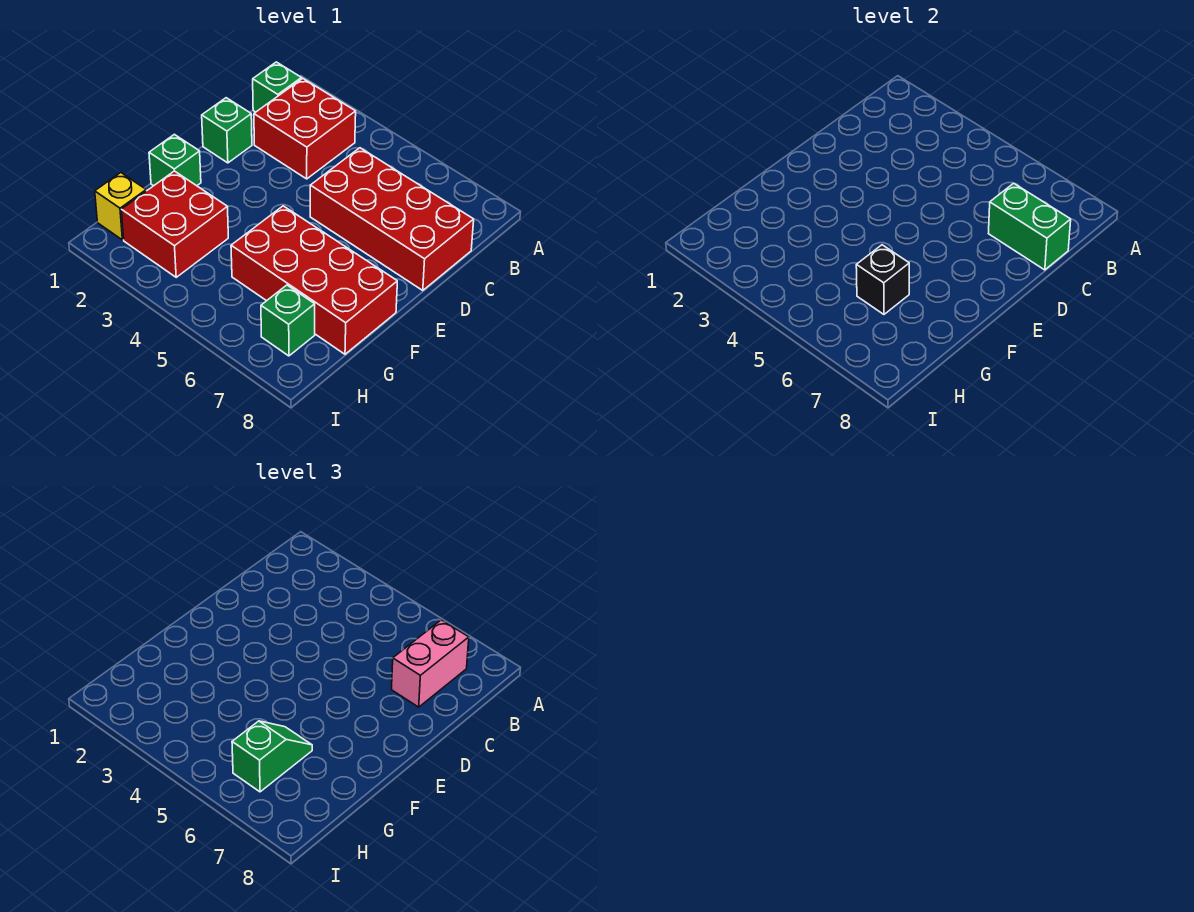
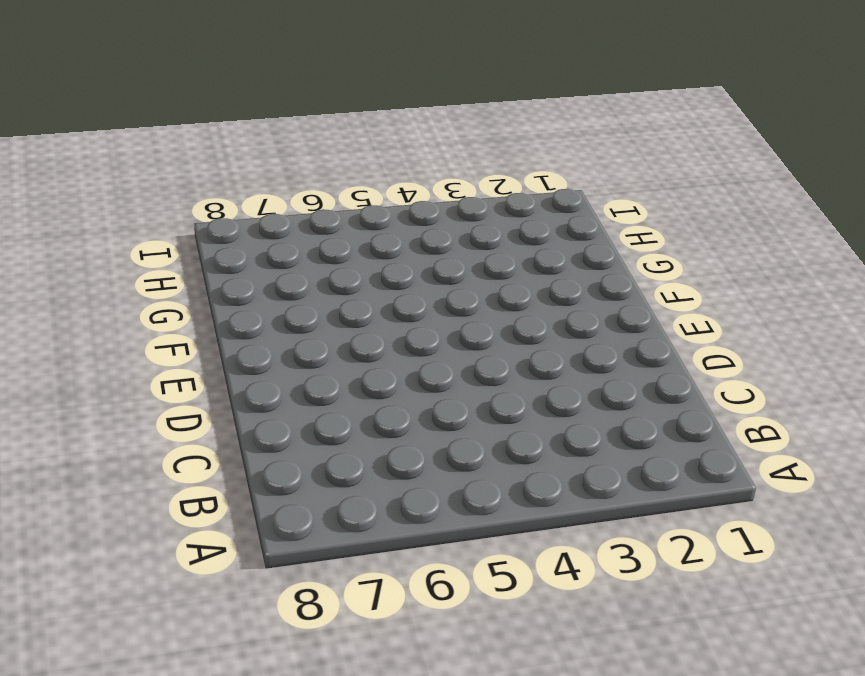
none -> green brick B1 level 1
none -> red brick B2:C3 level 1
none -> red brick C5:D8 level 1

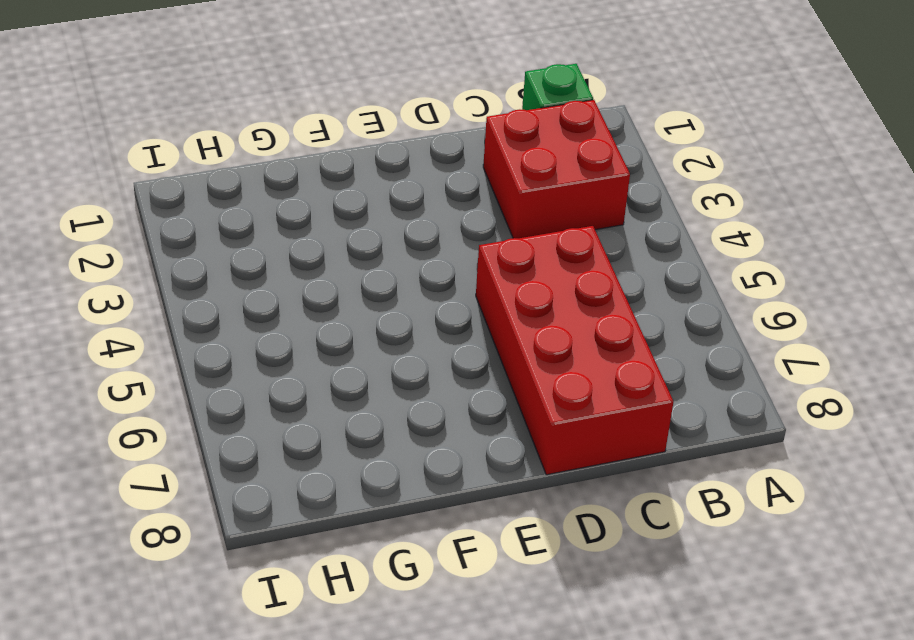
none -> green brick D1 level 1
none -> green brick F1 level 1
none -> red brick F5:G8 level 1

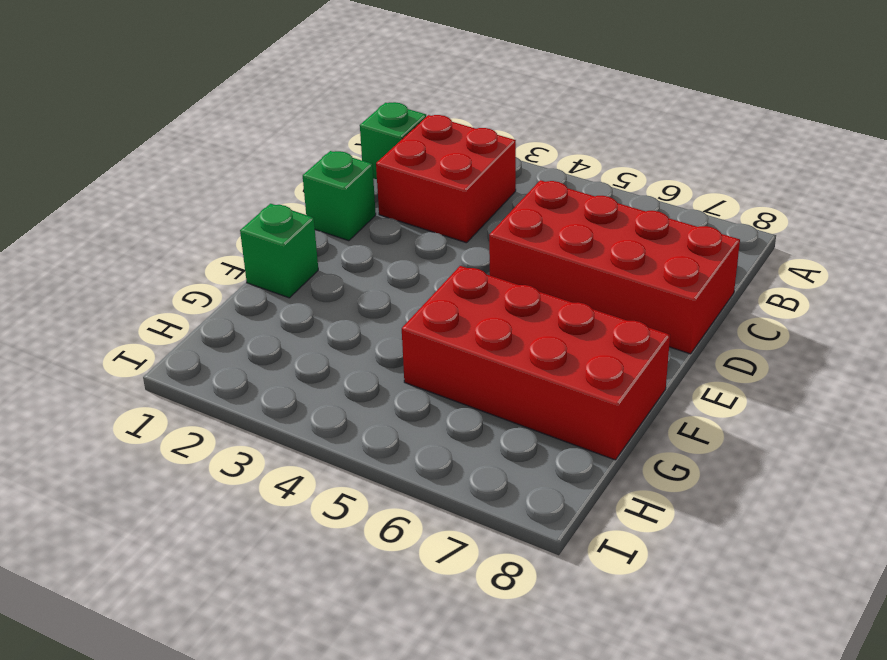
none -> red brick G2:H3 level 1
none -> yellow brick H1 level 1
none -> green brick H7 level 1

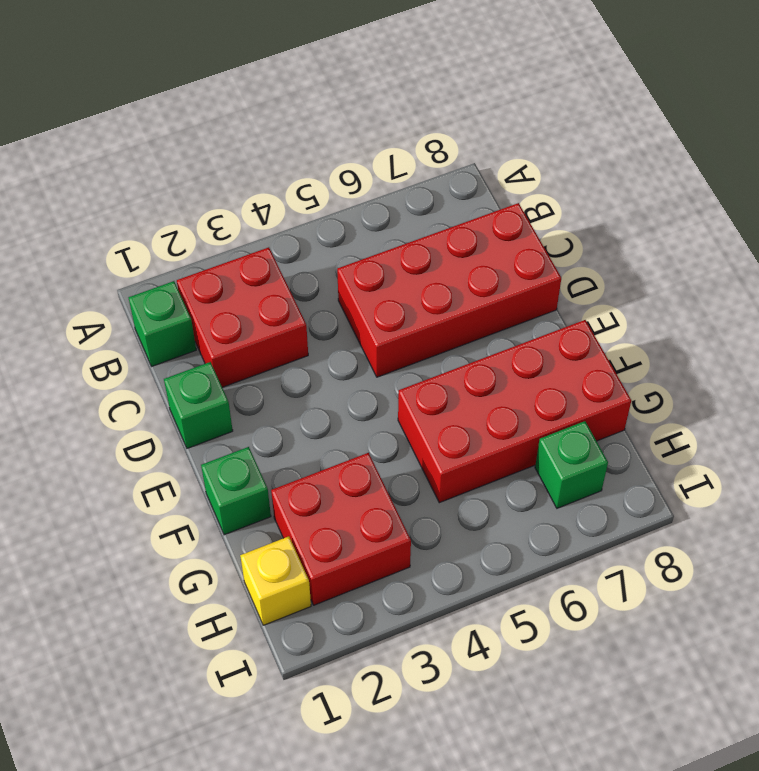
none -> green brick C7:C8 level 2
none -> black brick G6 level 2
none -> pink brick B7:C7 level 3

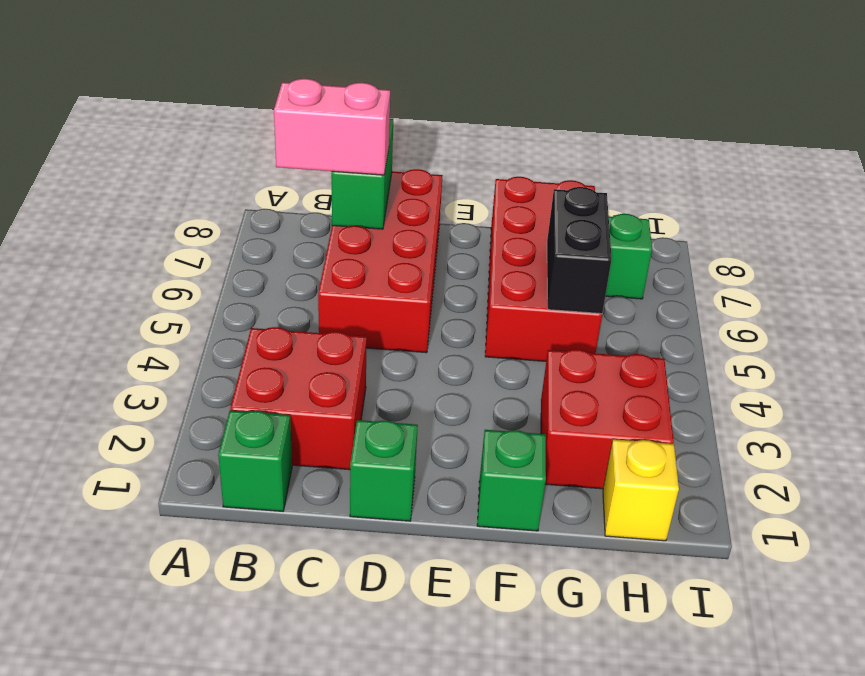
black brick G5:G6 level 2 -> black brick G6 level 2
none -> green slope G6:H6 level 3 top H

